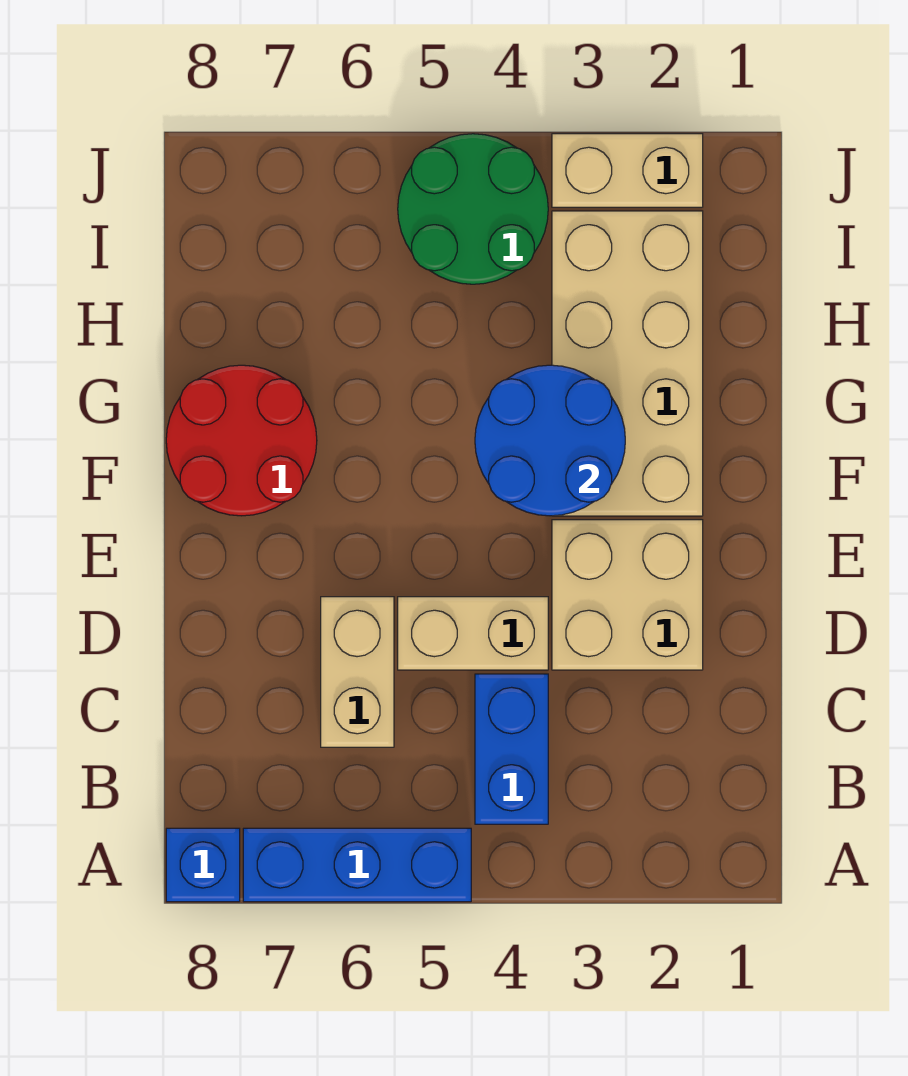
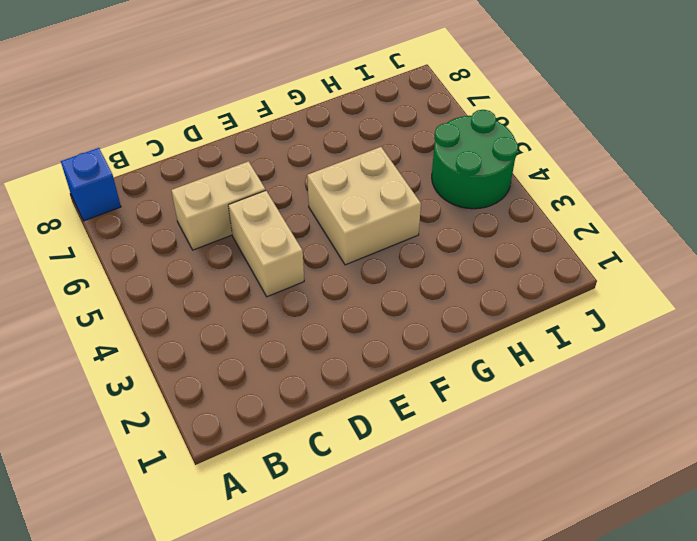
tan brick F4:G5 level 1 -> tan brick D2:E3 level 1
none -> blue brick A5:A7 level 1
none -> blue brick B4:C4 level 1

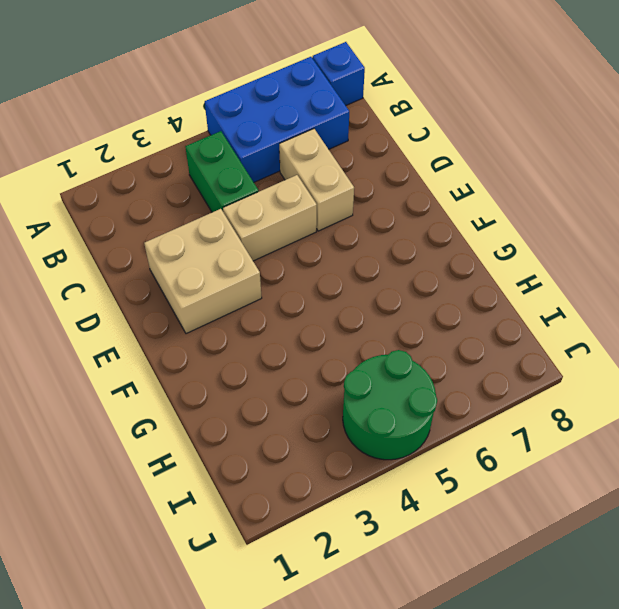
blue brick A5:B7 level 1 -> blue brick A5:A7 level 1
green brick B4:C4 level 1 -> blue brick B4:C4 level 1
none -> tan brick F2:I3 level 1
none -> red round brick F7:G8 level 1

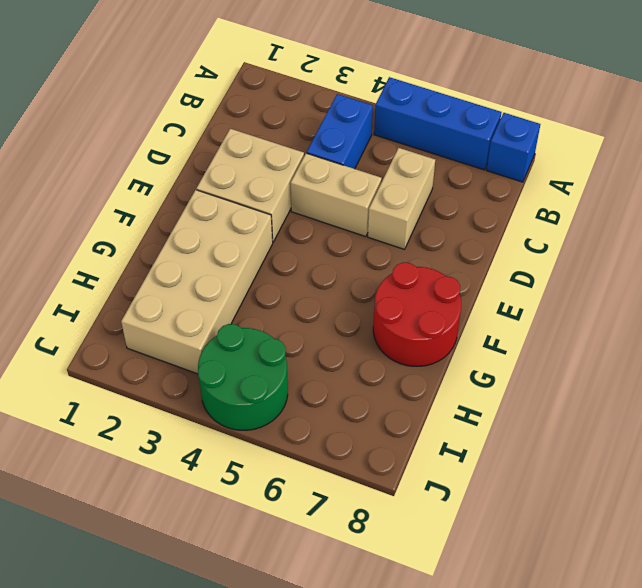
none -> tan brick J2:J3 level 1
none -> blue round brick F3:G4 level 2

